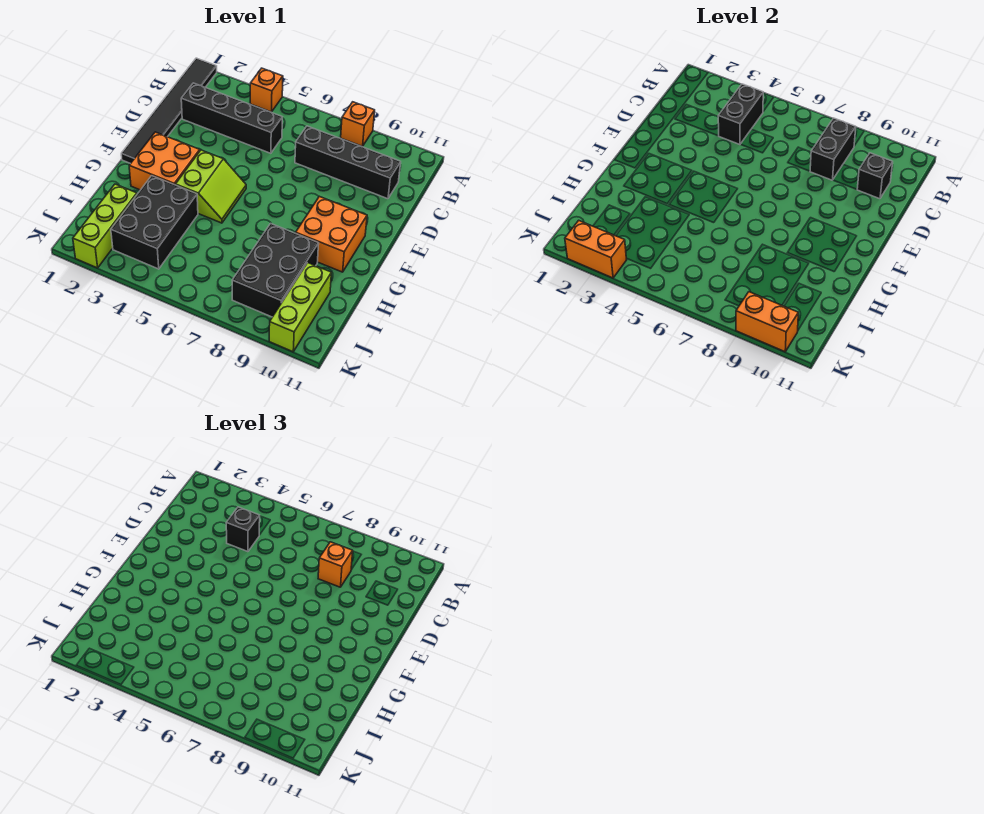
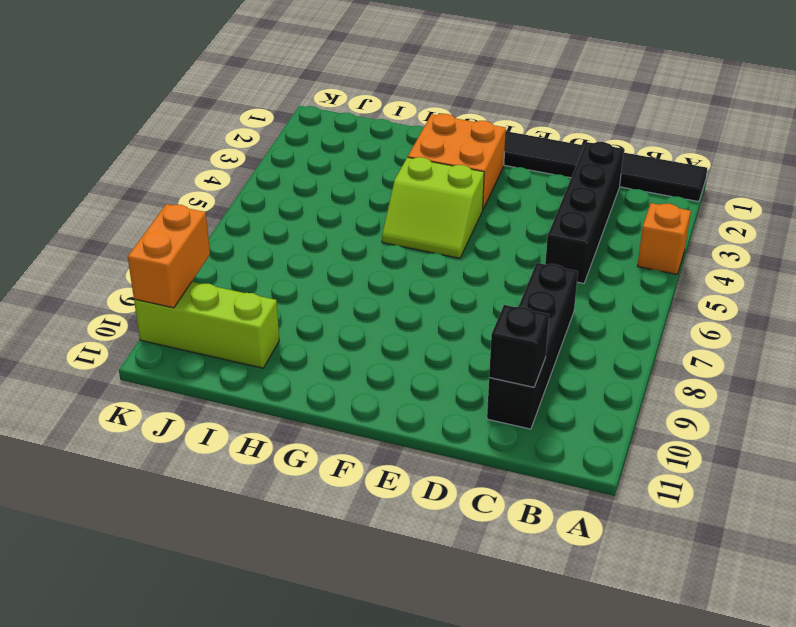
none -> orange brick A8 level 1
none -> orange brick F9:G10 level 1
none -> black brick H3:J4 level 1

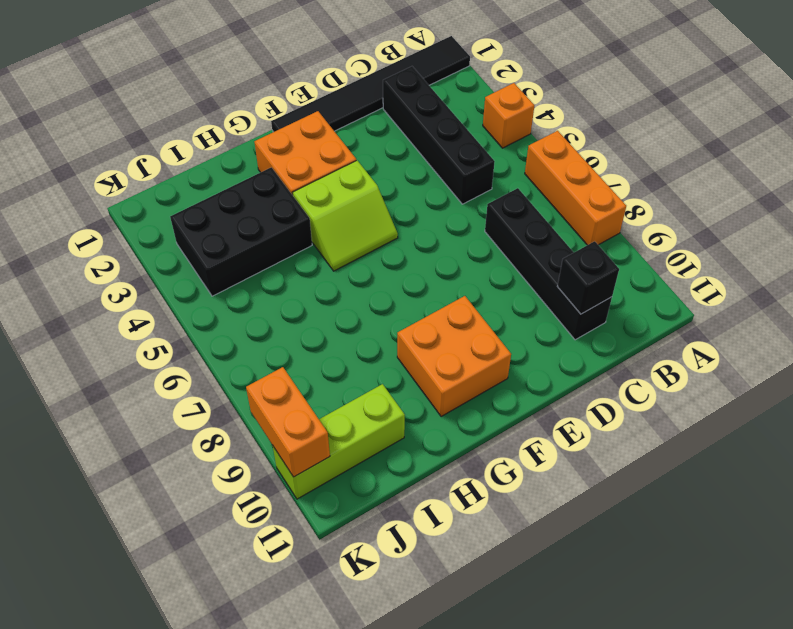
orange brick A6:A8 level 1 -> orange brick A8 level 1
none -> black brick H8:J9 level 1
none -> lime brick I2:K2 level 1
none -> black brick B4:C4 level 2

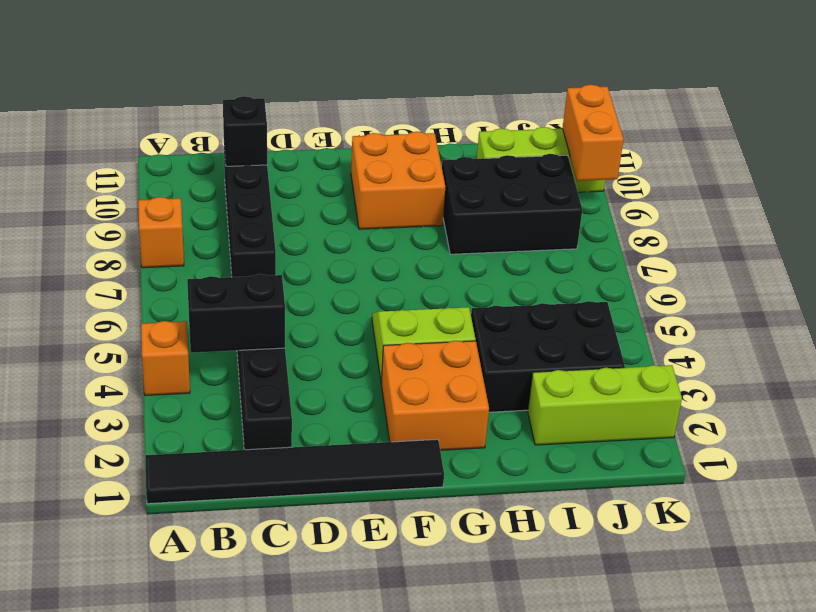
none -> black brick B8:C8 level 2
none -> orange brick K2:K3 level 2
none -> black brick C4 level 3

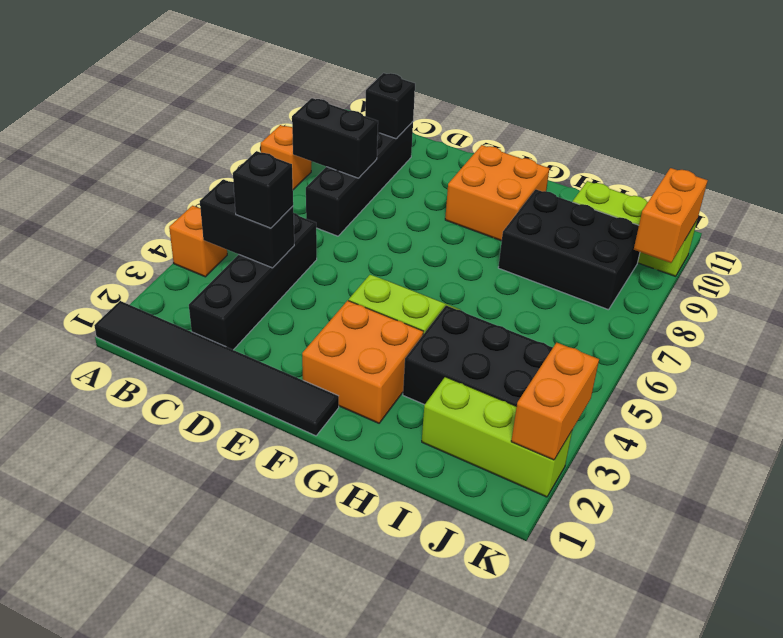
none -> orange brick C8 level 3

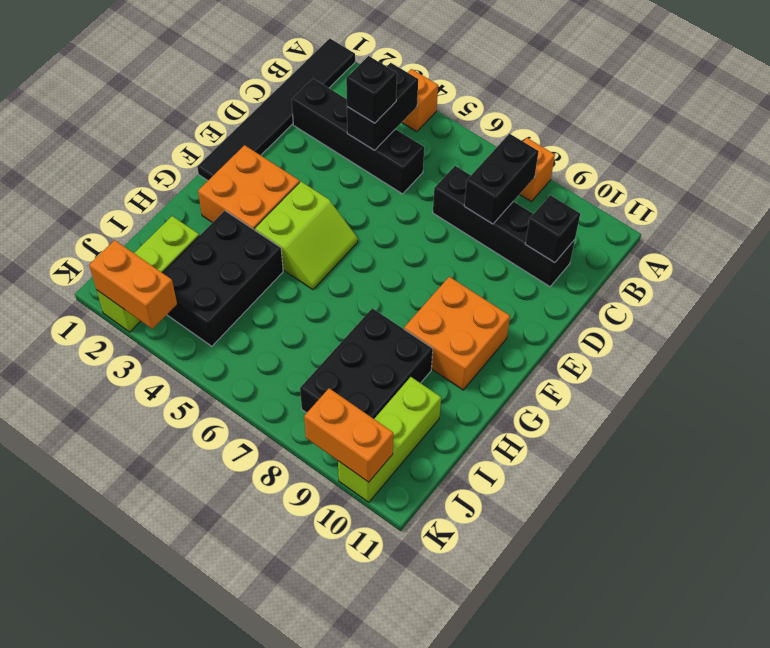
none -> orange brick C8 level 3

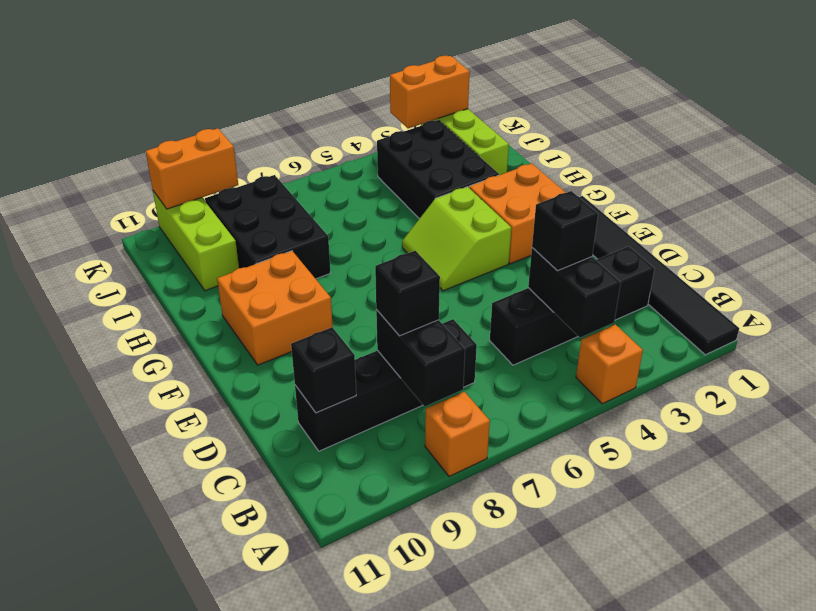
black brick C8 level 3 -> orange brick C8 level 3

